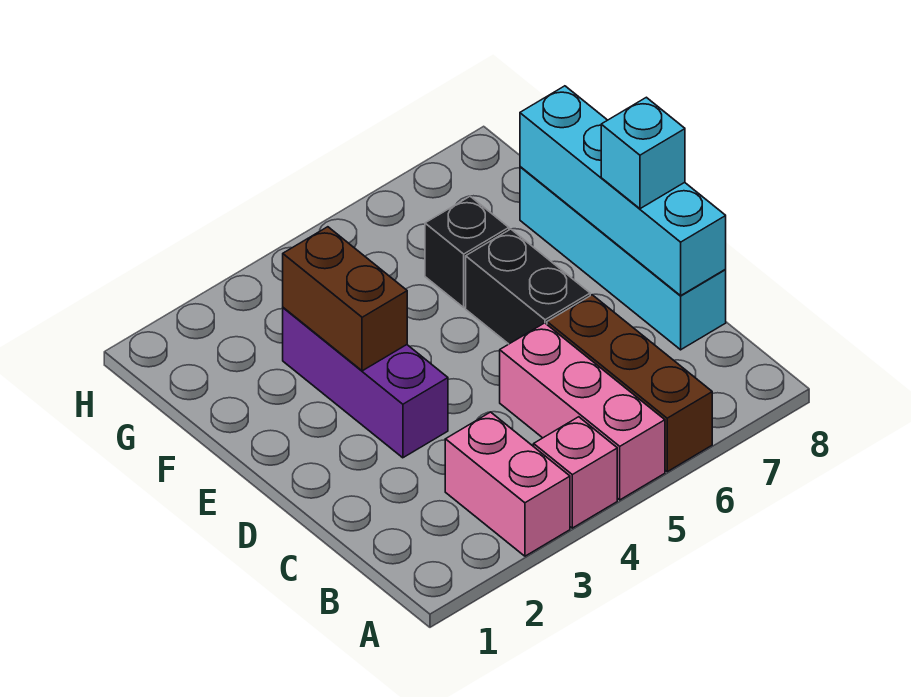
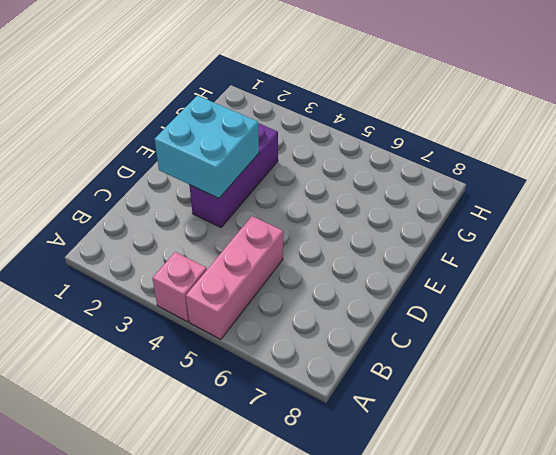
cyan brick D2:E3 level 2 -> brown brick E3:F3 level 2
none -> pink brick A3:B3 level 1
none -> brown brick A6:C6 level 1

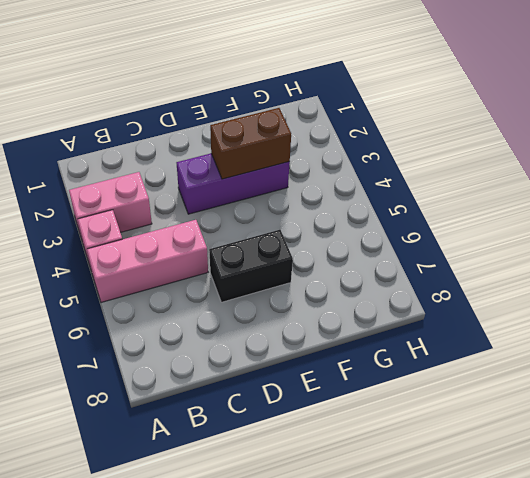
none -> brown brick A6:C6 level 1
none -> cyan brick C8:F8 level 1

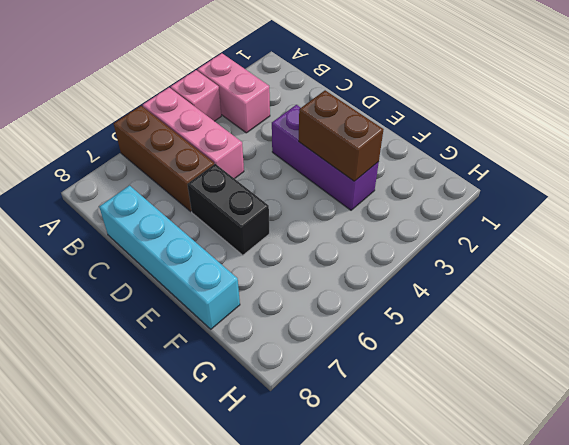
none -> black brick F6 level 1
none -> cyan brick C8:F8 level 2

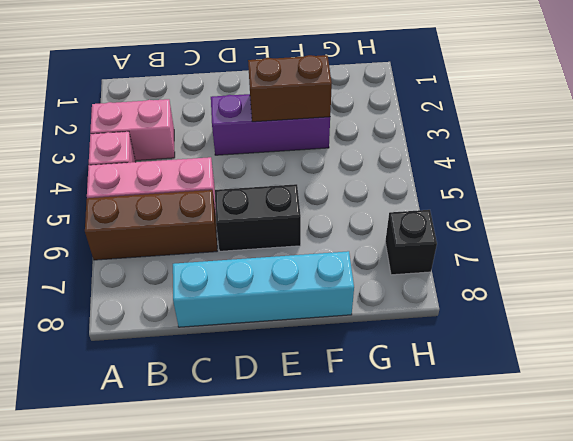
black brick H7 level 1 -> black brick F6 level 1
none -> cyan brick C8:F8 level 2
none -> cyan brick D8 level 3

